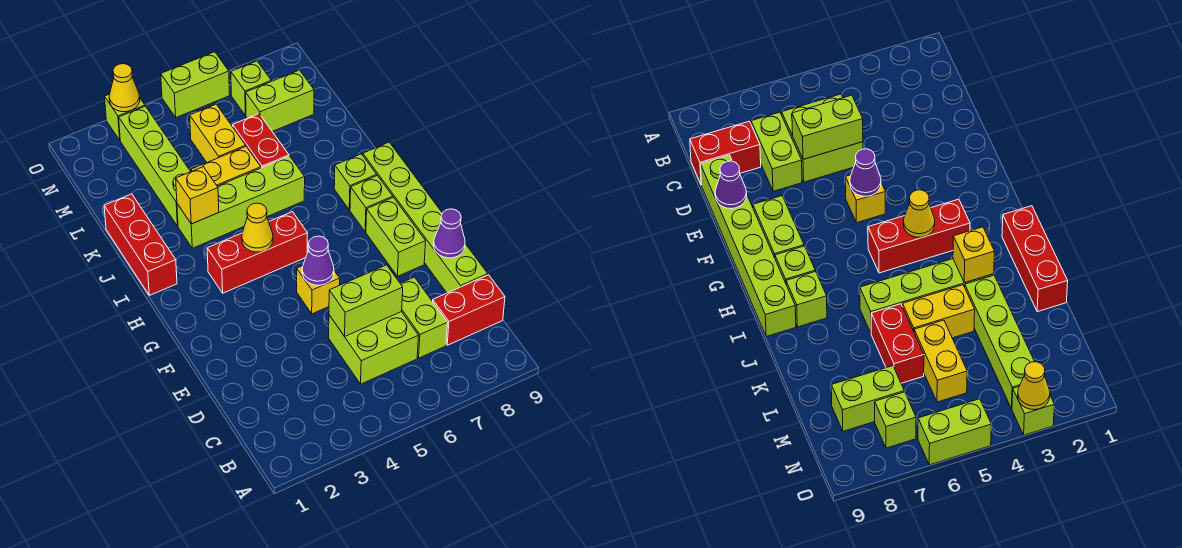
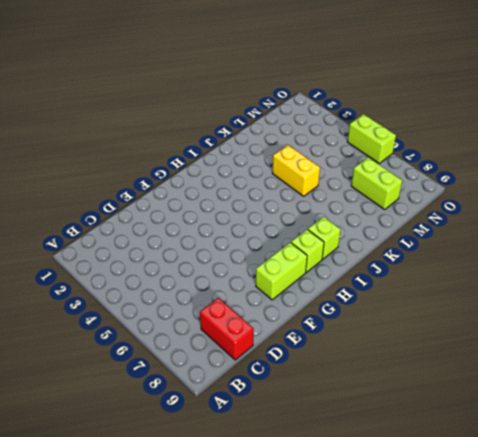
none -> lime brick C5:D6 level 1
none -> lime brick C7:D7 level 1
none -> lime brick D9:I9 level 1

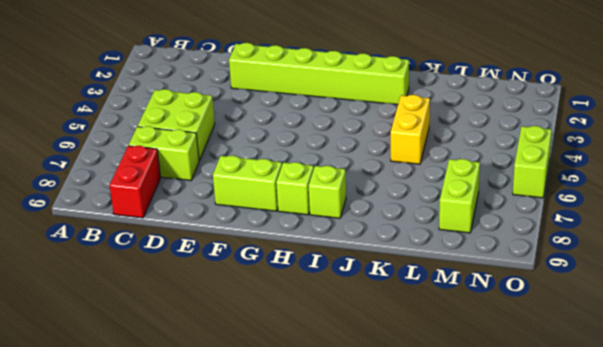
lime brick E2:J2 level 1 -> lime brick D9:I9 level 1
none -> yellow brick F5 level 1
none -> red brick H3:H5 level 1
none -> red brick I1:K1 level 1

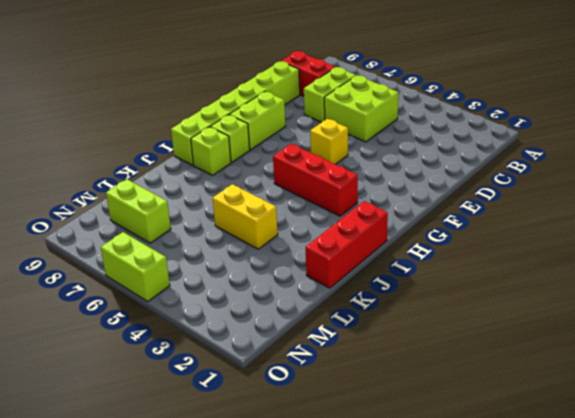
none -> lime brick J3:J6 level 1
none -> lime brick K3:N3 level 1
none -> red brick K6:L6 level 1

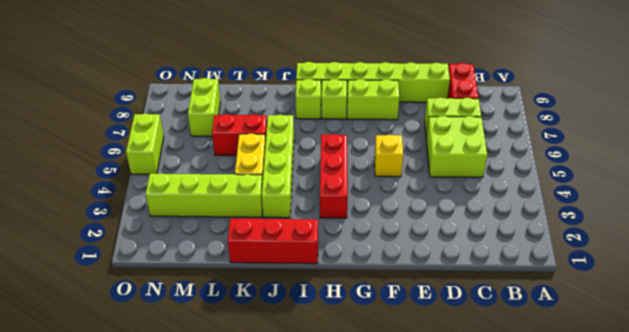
none -> yellow brick L5:M5 level 1
none -> lime brick N7 level 1
none -> lime brick O3 level 1

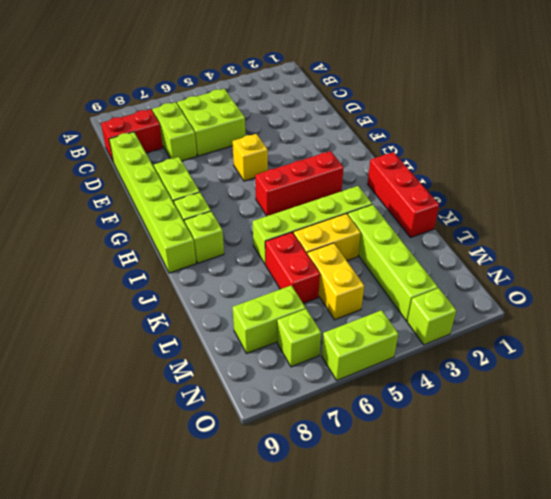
none -> lime brick D5:D6 level 2
none -> purple cone E9 level 2
none -> purple cone F5 level 2

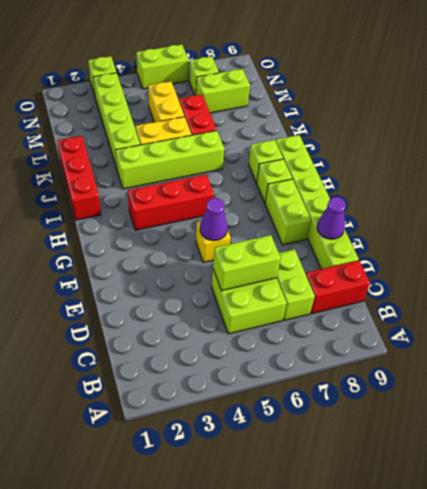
none -> yellow cone H4 level 2
none -> yellow brick J3 level 2
none -> yellow cone O3 level 2

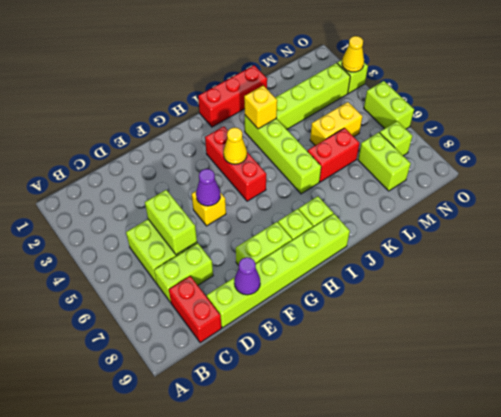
none -> yellow brick K4:K5 level 1

